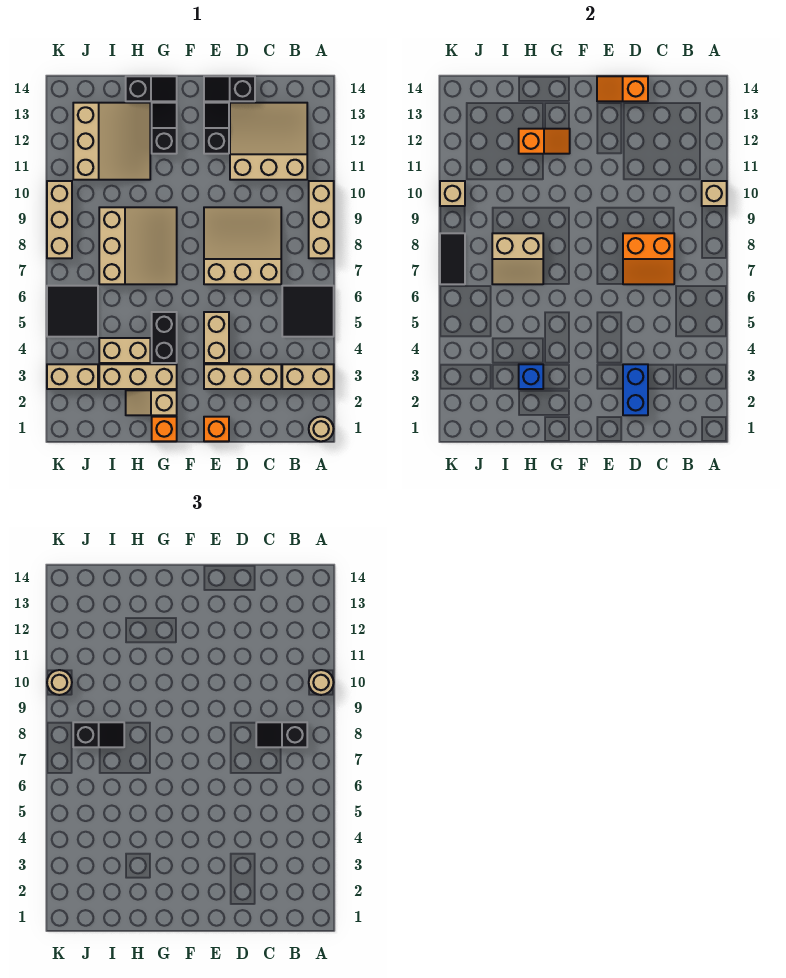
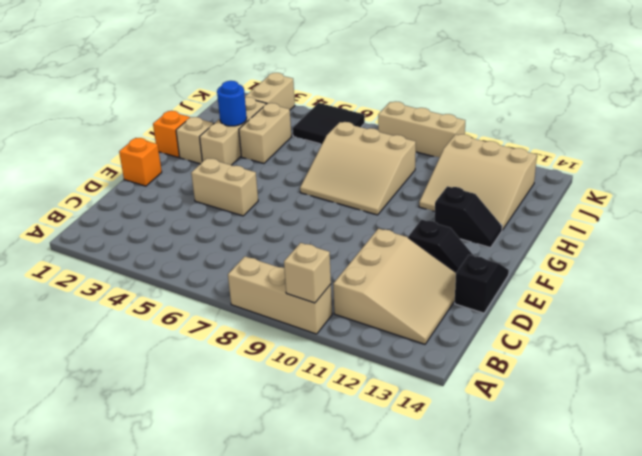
blue round brick H3 level 2 -> blue brick H3 level 2
none -> tan round brick A1 level 1
none -> tan brick A3:B3 level 1
none -> black tile A5:B6 level 1
none -> tan brick C3:E3 level 1

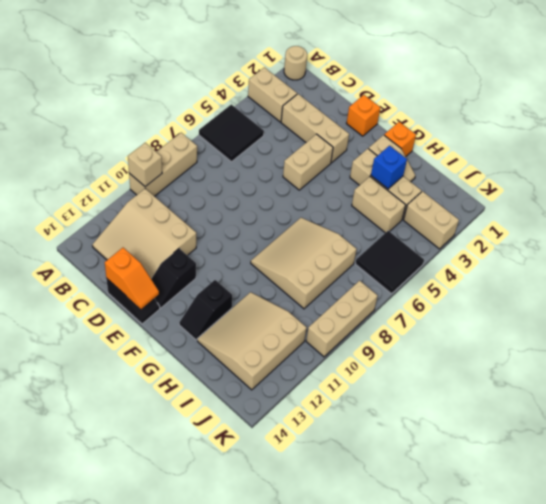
none -> tan slope C7:E9 level 1 top 7
none -> black brick G4:G5 level 1
none -> black slope G14:H14 level 1 top H
none -> orange slope C7:D8 level 2 top 8

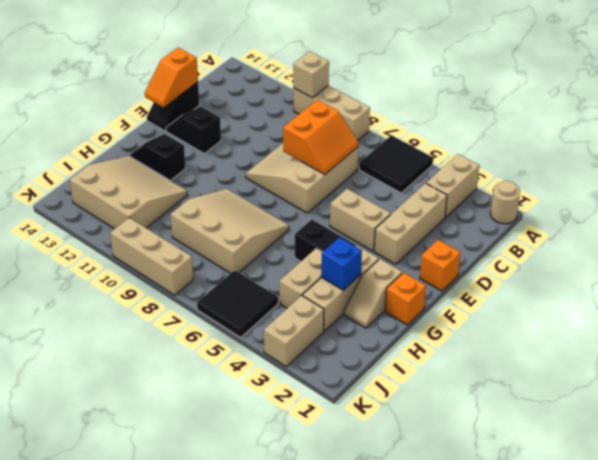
none -> tan slope B11:D13 level 1 top 11
none -> black slope G14:H14 level 1 top H
none -> blue brick D2:D3 level 2
none -> orange slope G12:H12 level 2 top H

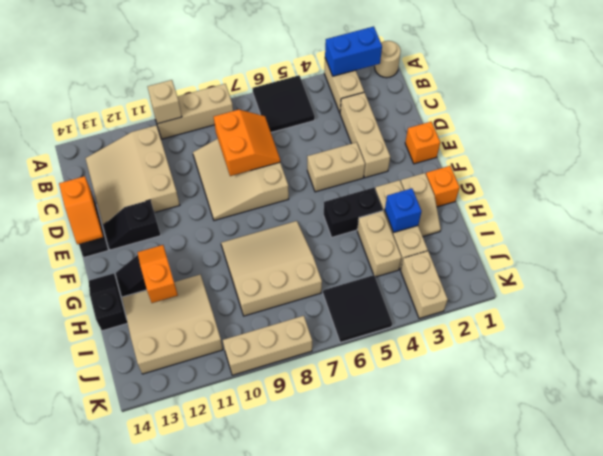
blue brick A2:A3 level 2 -> blue brick D2:D3 level 2
none -> tan slope H7:I8 level 2 top 8
none -> black tile K7:K8 level 2
none -> tan brick K10 level 2
none -> tan round brick A10 level 3

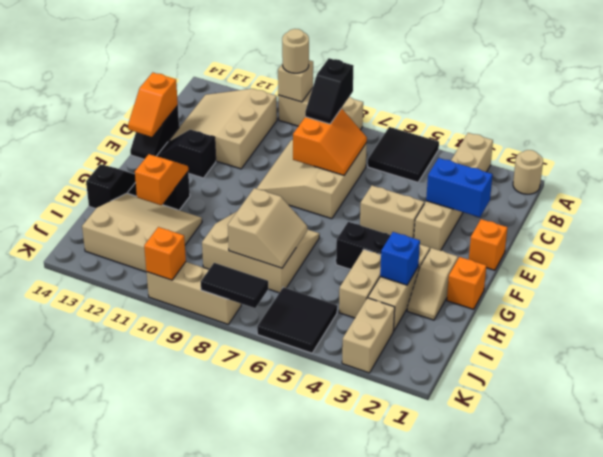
orange brick K10 level 2 -> tan brick K10 level 2
none -> black slope I8:J8 level 3 top J
none -> tan round brick K10 level 3

